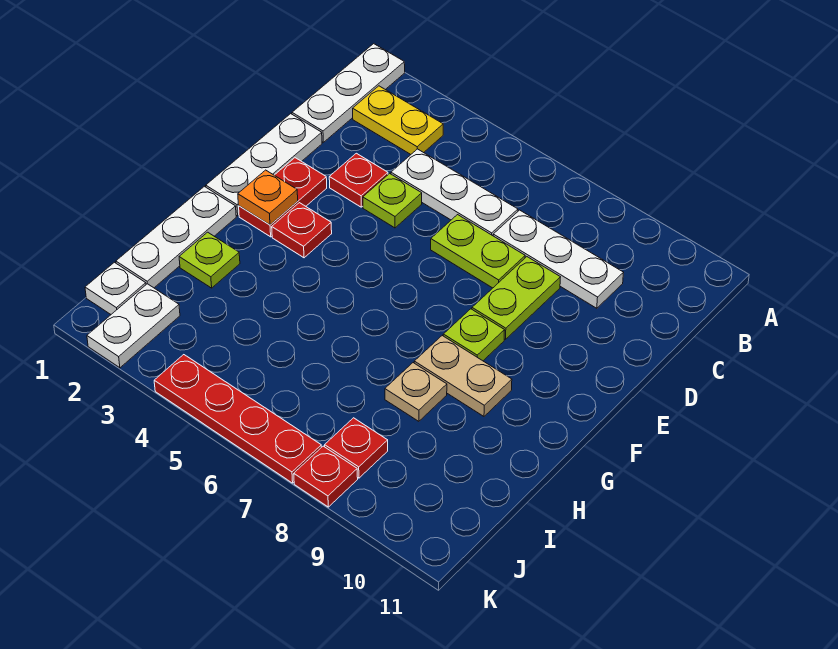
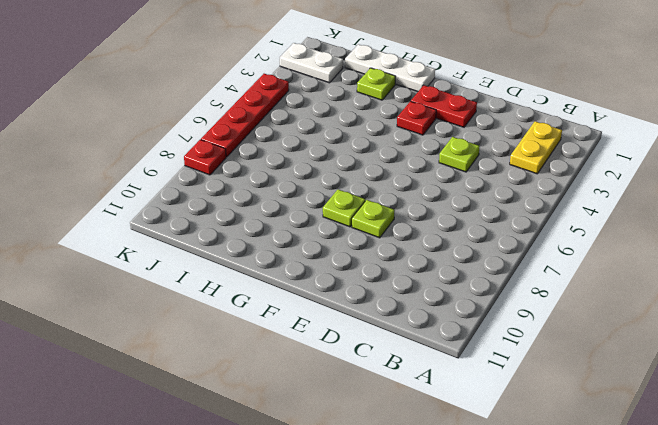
lime plate E8 level 1 -> lime plate D8:E8 level 1
none -> white plate A1:C1 level 1
none -> white plate C4:C6 level 1
none -> white plate C7:C9 level 1

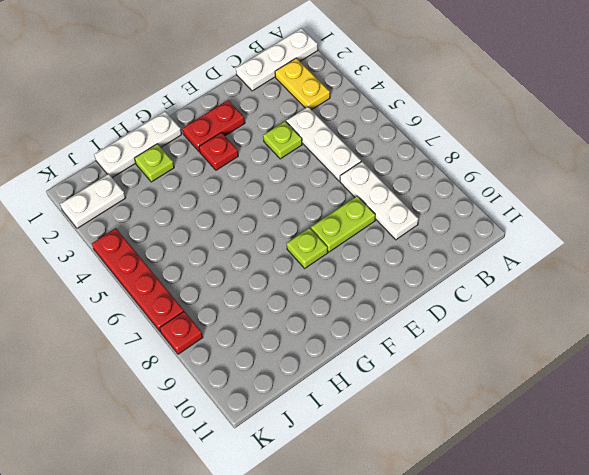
none -> white plate D1:F1 level 1
none -> red plate D3 level 1
none -> lime plate D6:D7 level 1

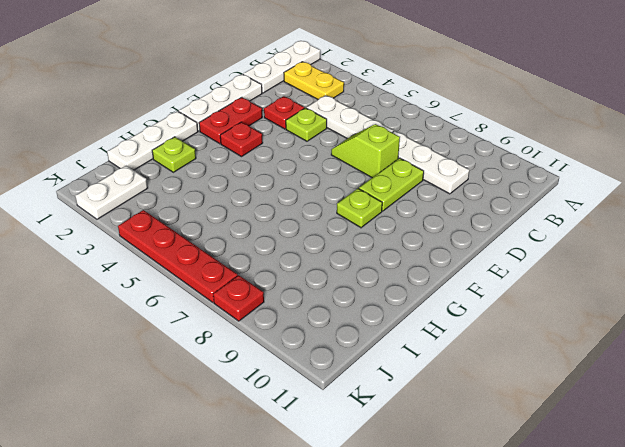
lime slope D6:D7 level 1 top 7 -> lime plate D6:D7 level 1
none -> tan plate G8:G9 level 1
none -> tan plate H8 level 1
none -> white plate J1 level 1

